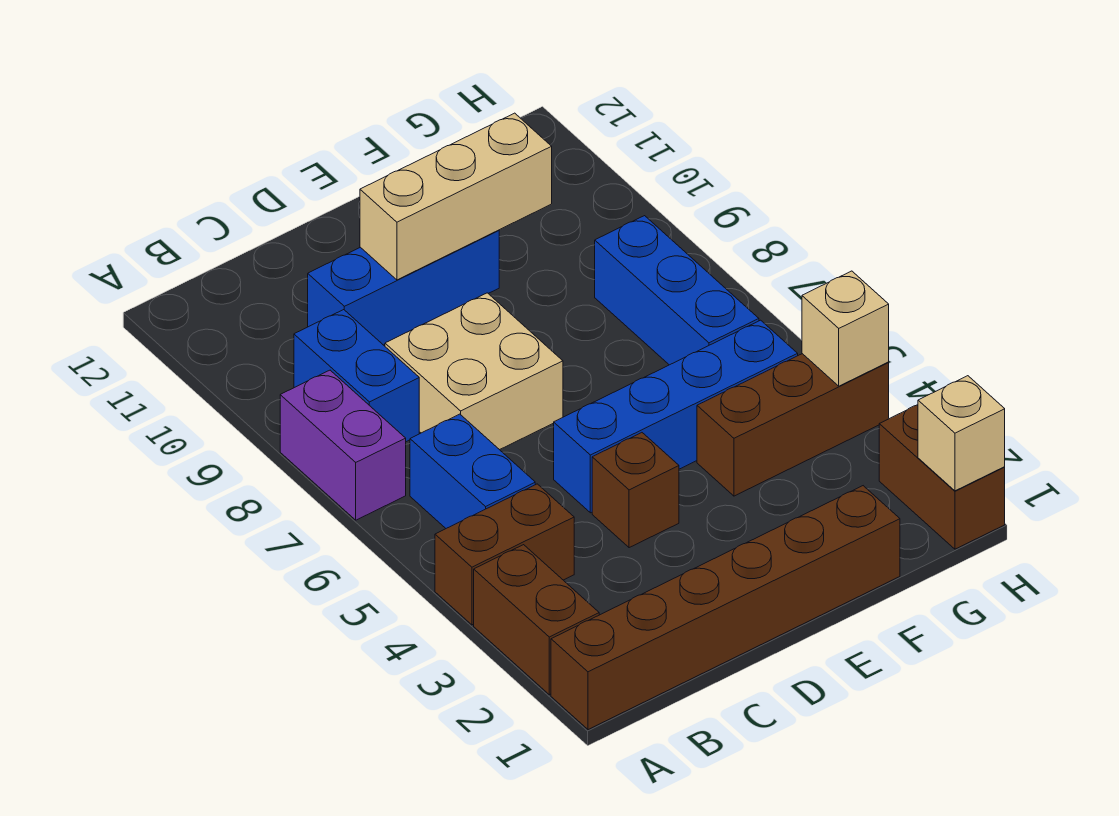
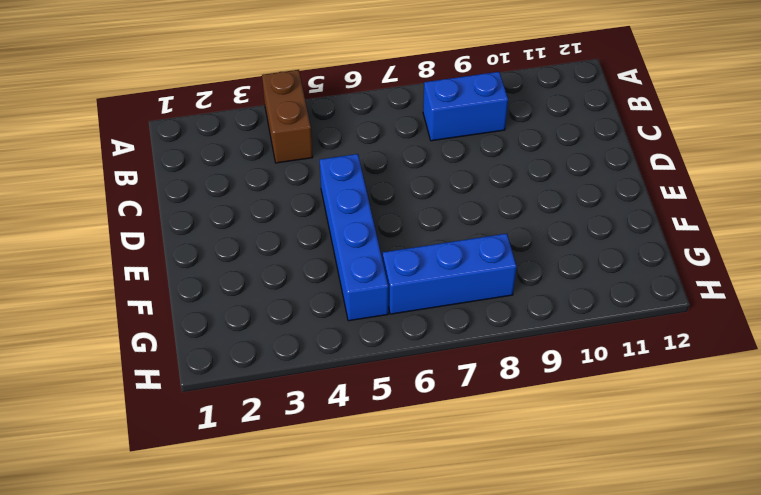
none -> brown brick A1:F1 level 1
none -> brown brick A2:A3 level 1
none -> purple brick A7:A8 level 1

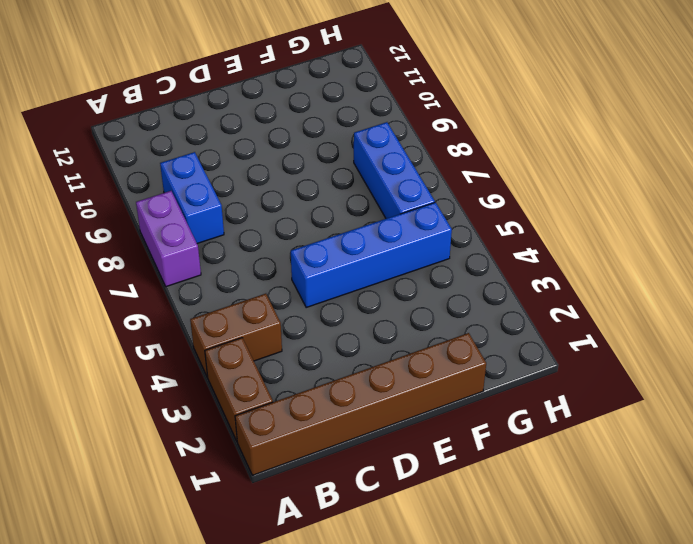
none -> blue brick B5:B6 level 1
none -> tan brick C7:D8 level 1
none -> blue brick C10:E10 level 1

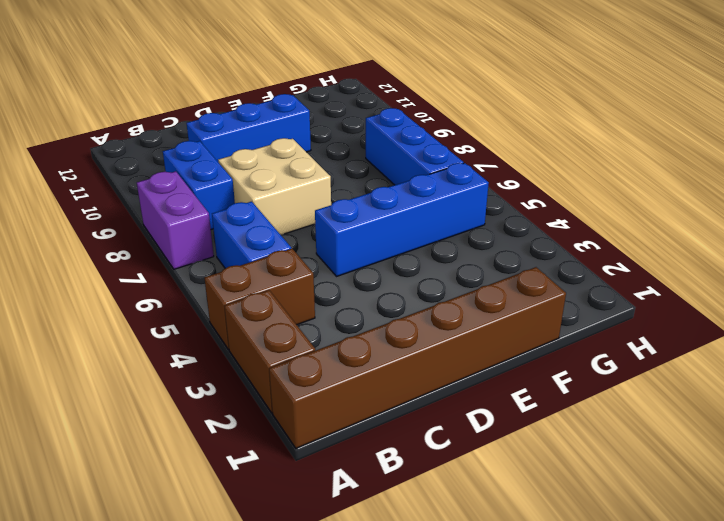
none -> brown brick D4 level 1
none -> brown brick F4:H4 level 1
none -> brown brick H1:H2 level 1

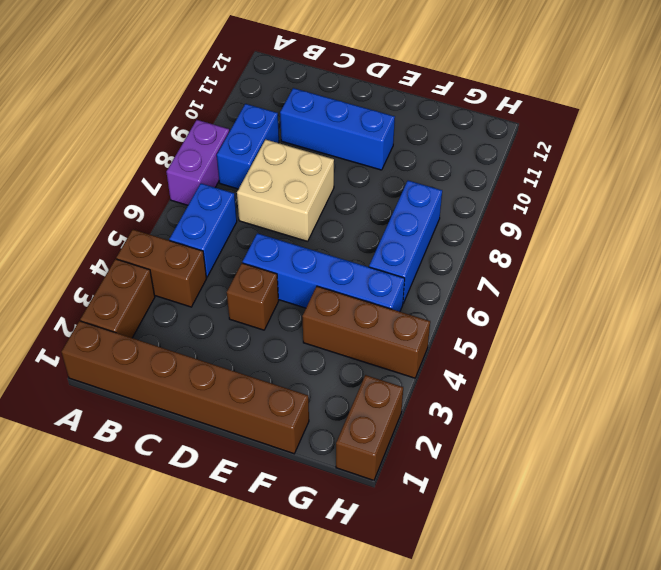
none -> tan brick D10:F10 level 2
none -> tan brick H1 level 2
none -> tan brick H4 level 2

